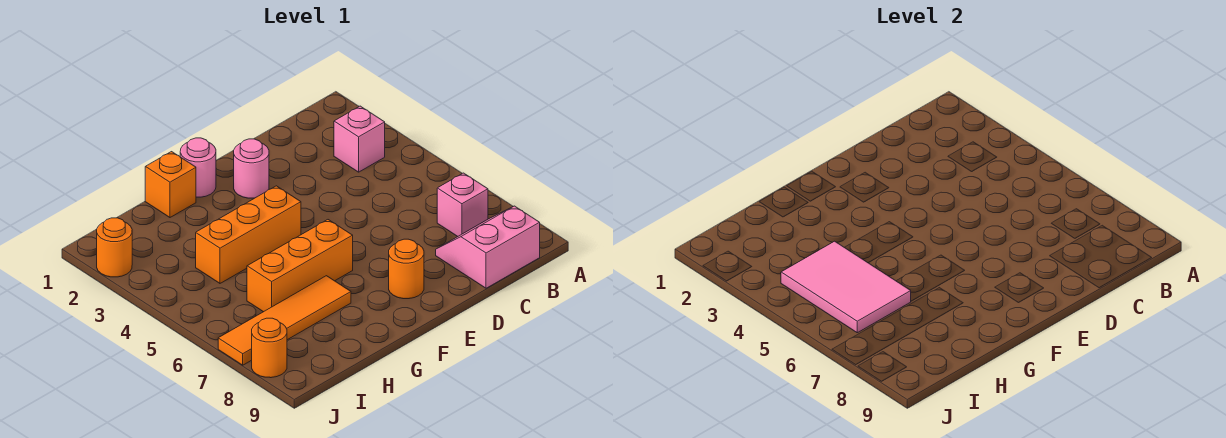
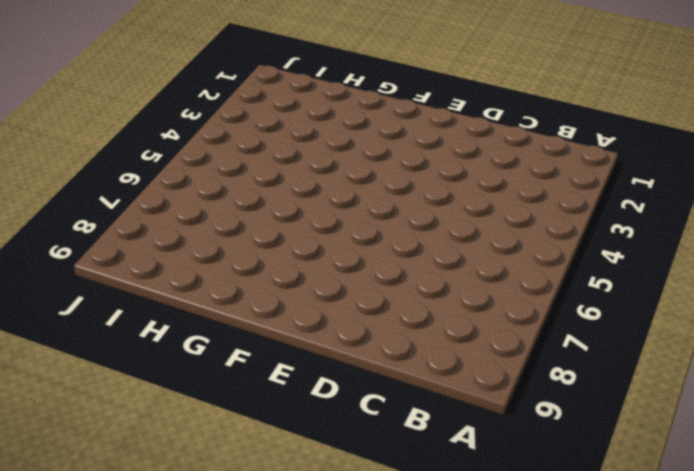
none -> pink brick B3 level 1
none -> pink brick B7 level 1
none -> pink slope B8:C9 level 1 top 9

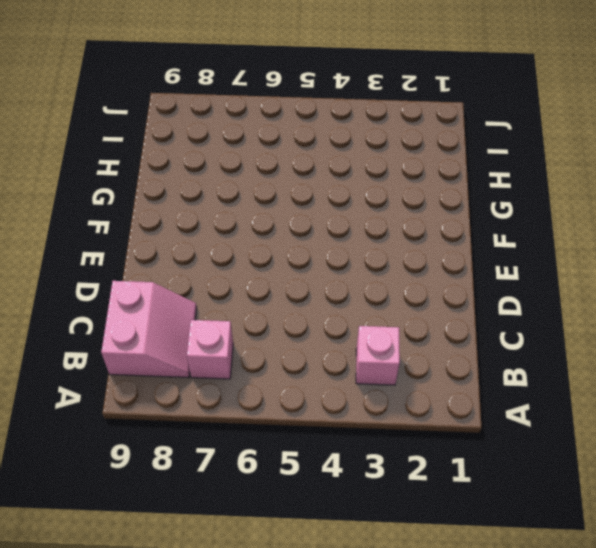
none -> pink round brick E2 level 1
none -> orange round brick E8 level 1
none -> pink round brick F1 level 1

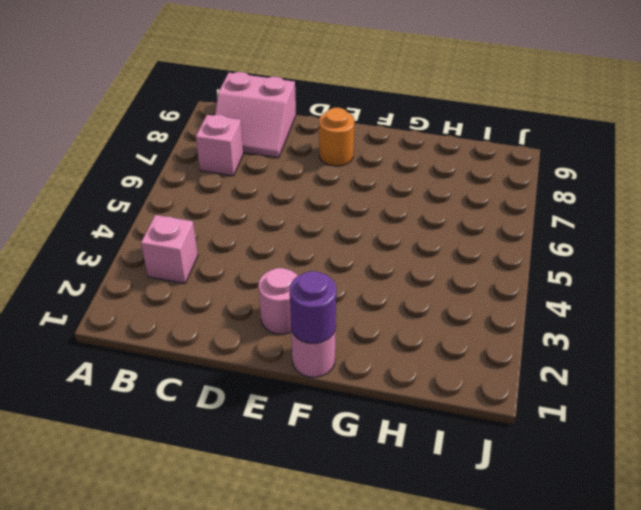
purple round brick F1 level 2 -> none
none -> orange brick F4:H4 level 1
none -> orange brick F6:H6 level 1
none -> orange brick G1 level 1

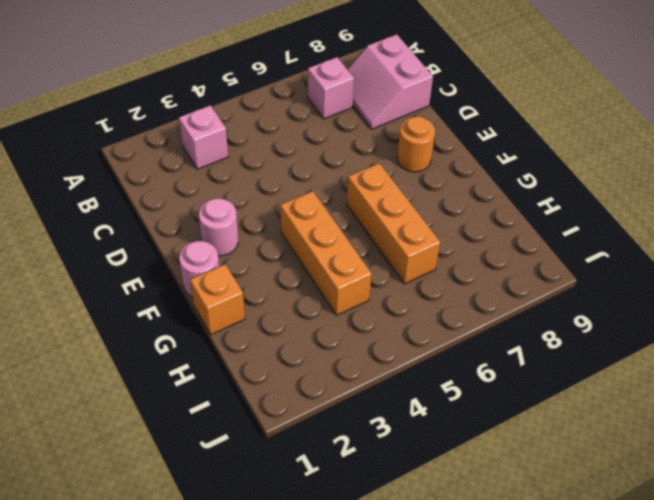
none -> orange tile G7:J7 level 1
none -> orange round brick J2 level 1
none -> orange round brick J8 level 1

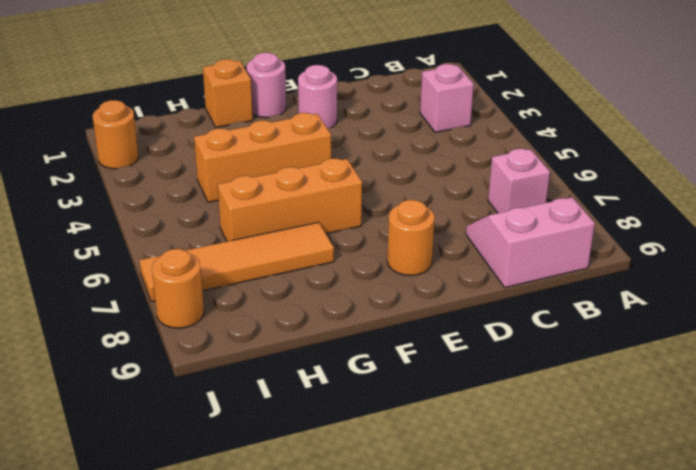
none -> pink tile H4:I6 level 2

